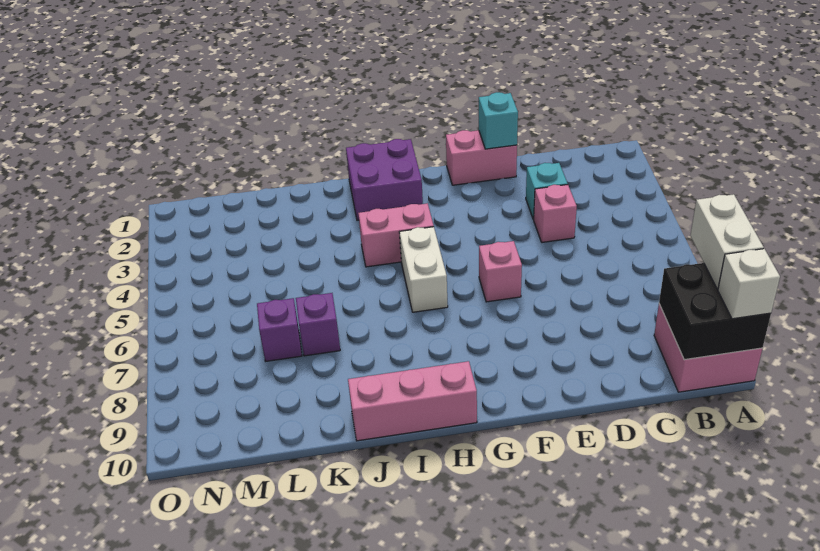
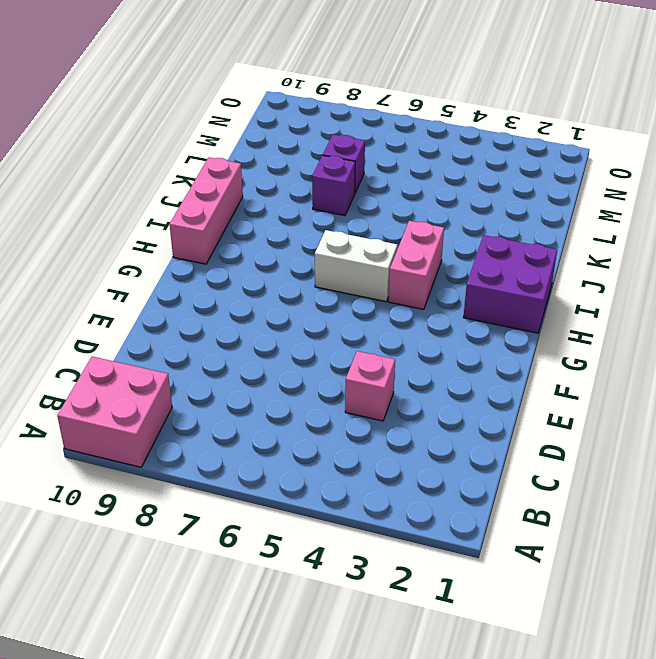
none -> cyan brick D3 level 1
none -> pink brick E1:F1 level 1
none -> pink brick F6 level 1

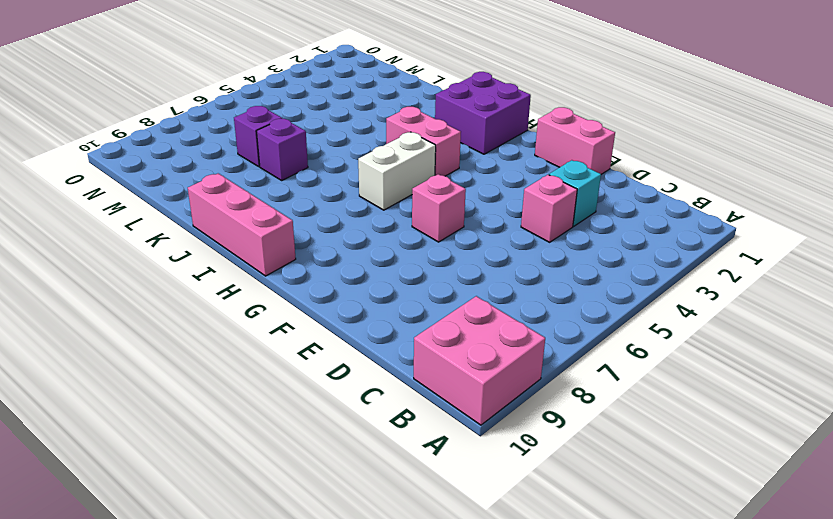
none -> black brick A9:B10 level 2
none -> cyan brick E1 level 2
none -> white brick A8:A9 level 3

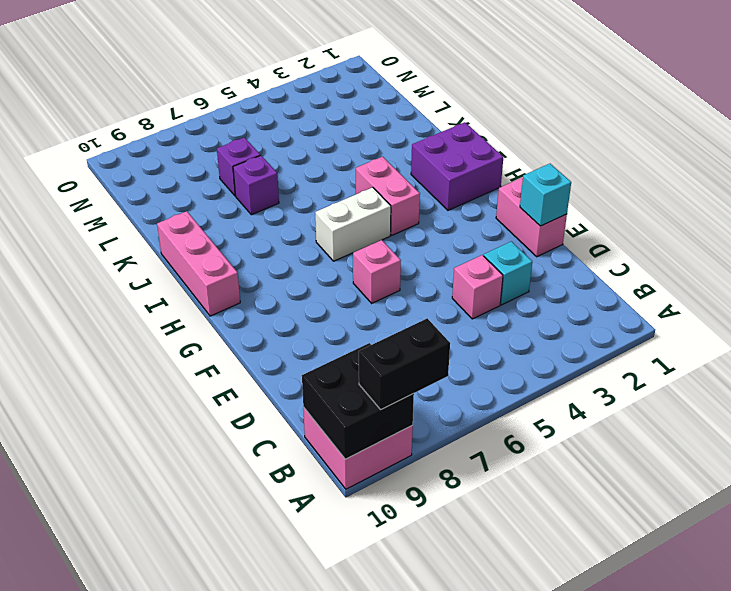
black brick A8:A9 level 3 -> white brick A8:A9 level 3
none -> white brick A10 level 3

